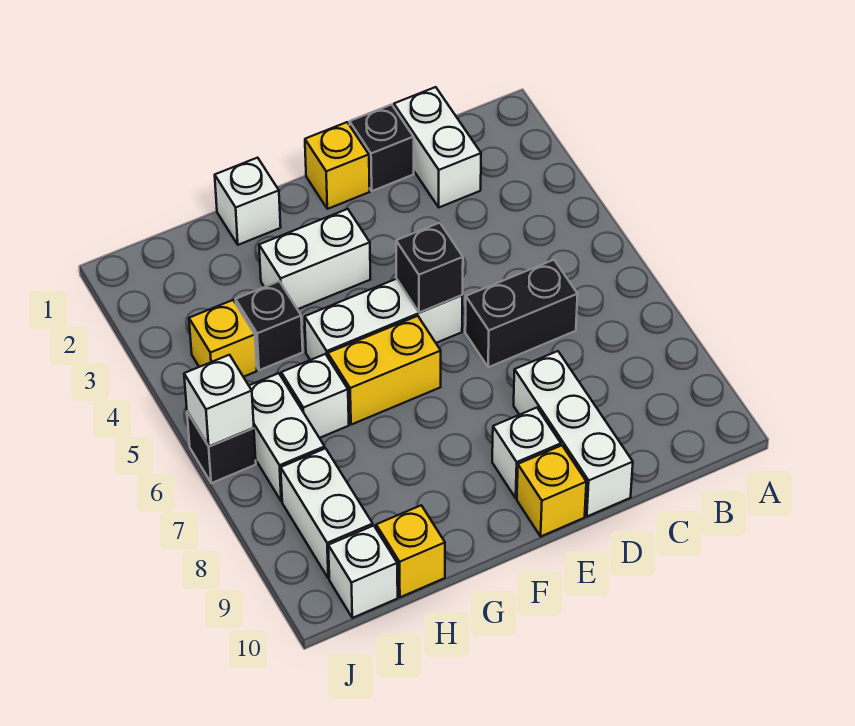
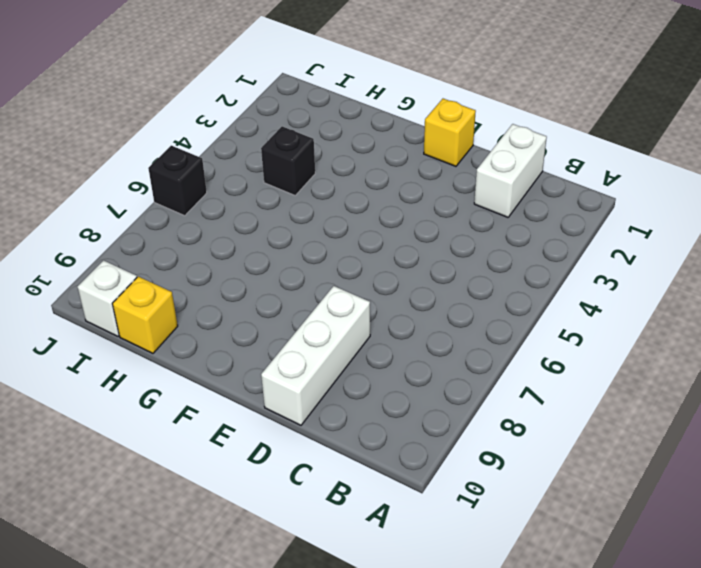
none -> black brick C6:D6 level 1
none -> black brick D1 level 1
none -> white brick E5:G5 level 1

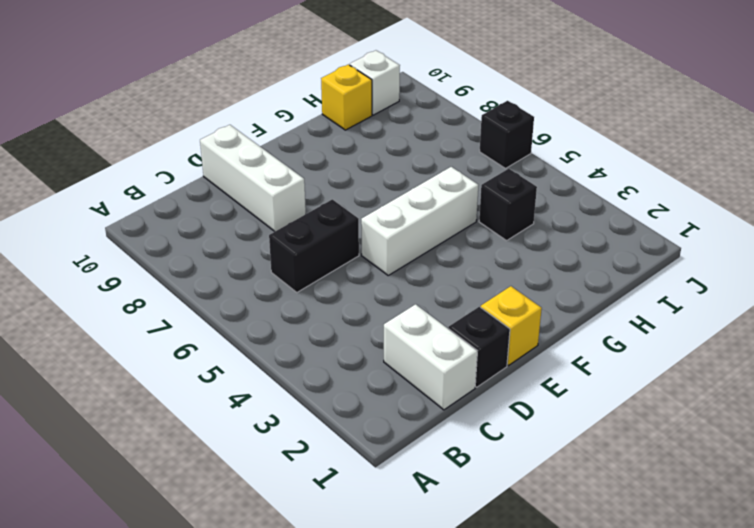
none -> white brick E9 level 1
none -> yellow brick E10 level 1
none -> white brick F3:G3 level 1

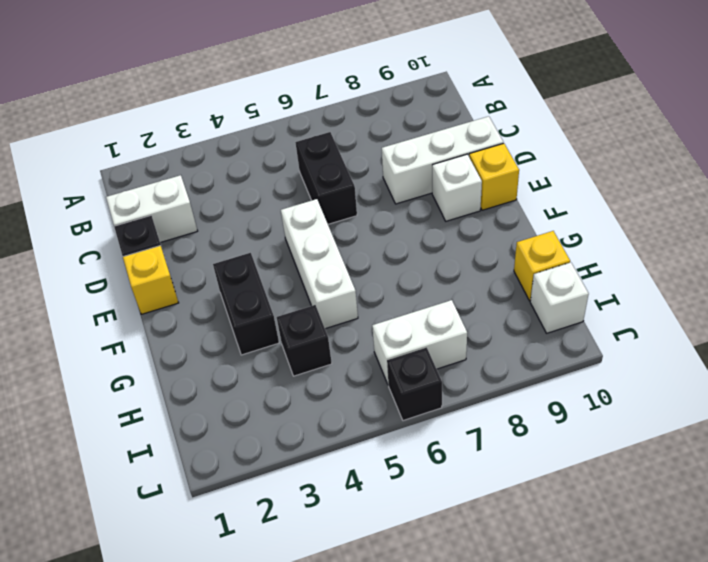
black brick F3:G3 level 1 -> white brick F3:G3 level 1
none -> yellow brick F6:G6 level 1
none -> white brick G1 level 1
none -> white brick H6 level 1

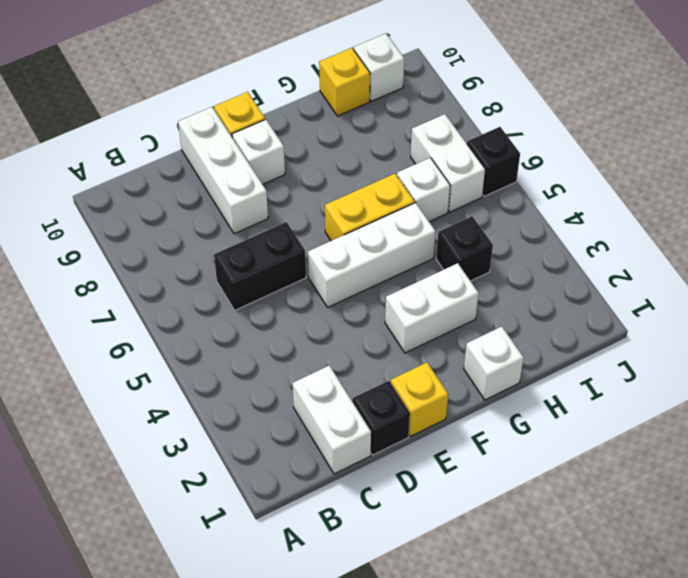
none -> yellow brick I4 level 1
none -> white brick I8:I9 level 1
none -> black brick E5 level 2

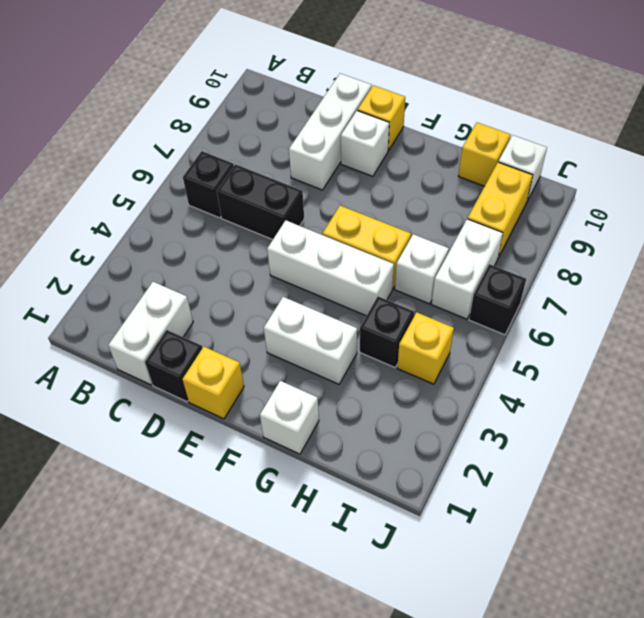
black brick B6 level 1 -> black brick E5 level 2
yellow brick I8:I9 level 1 -> white brick I8:I9 level 1
none -> white brick J6 level 2

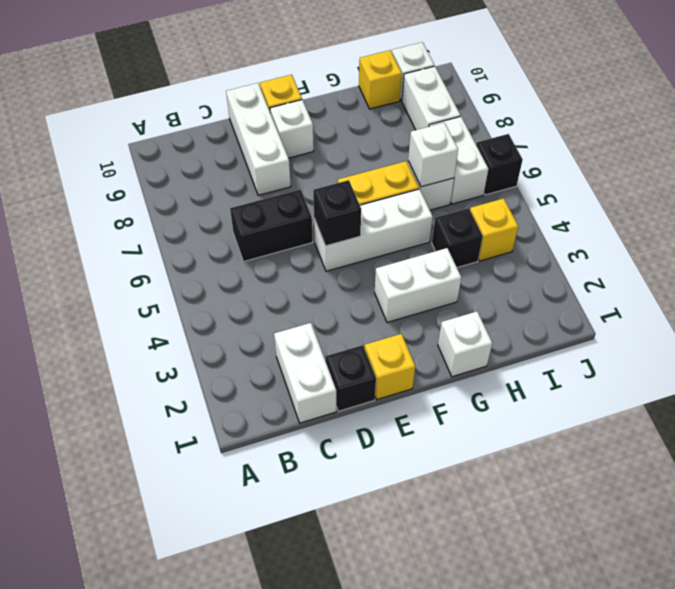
white brick H6 level 2 -> white brick J6 level 2

